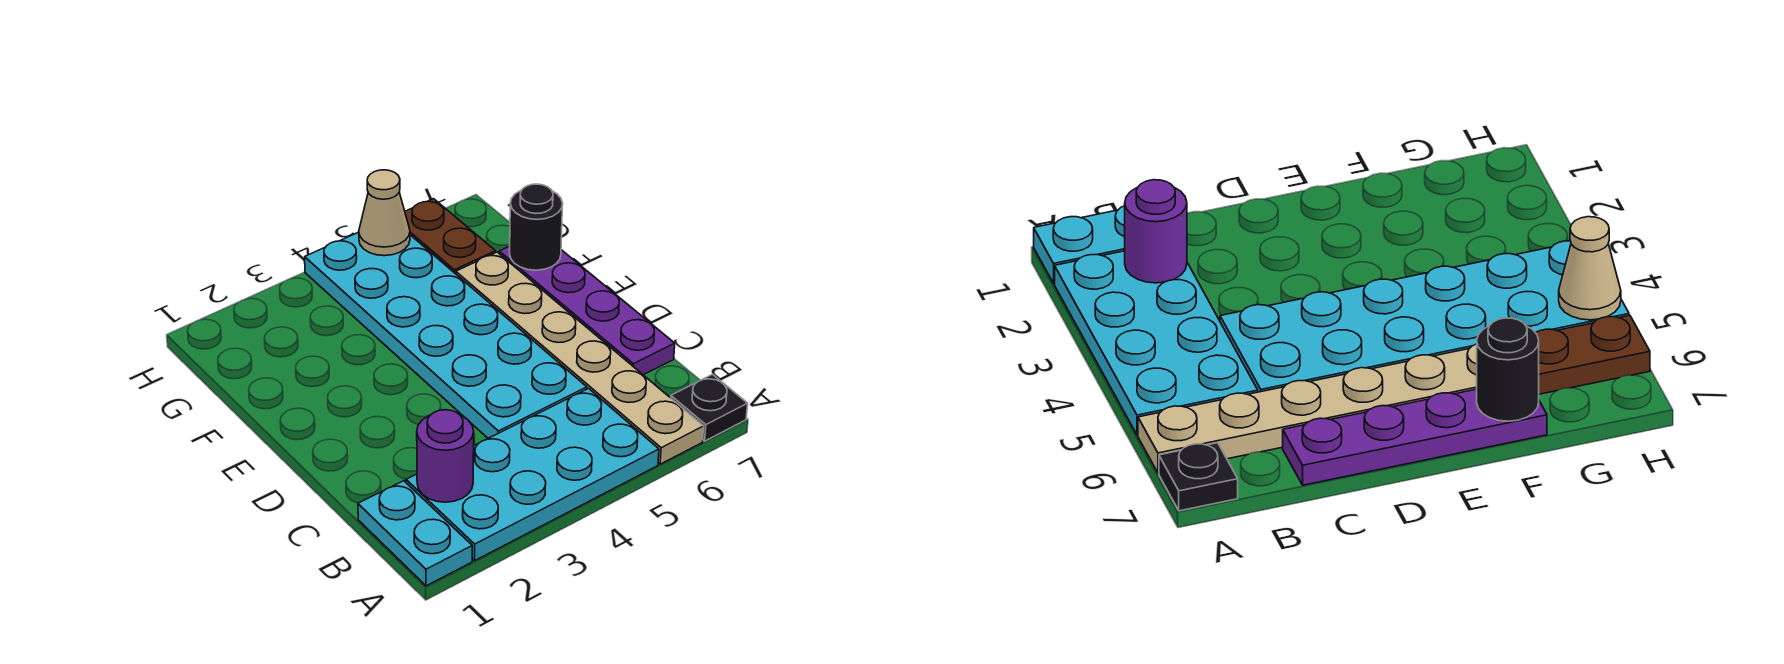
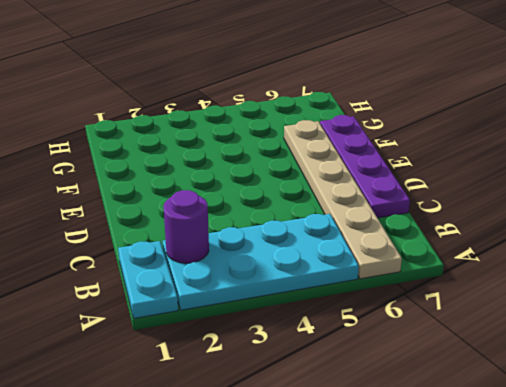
none -> black plate A7 level 1
none -> cyan plate C4:H5 level 1

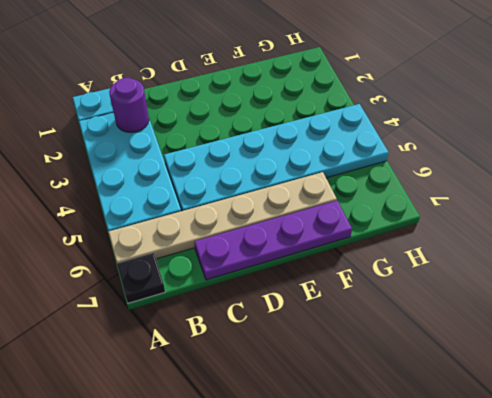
none -> brown plate G6:H6 level 1
none -> black round brick F7 level 2

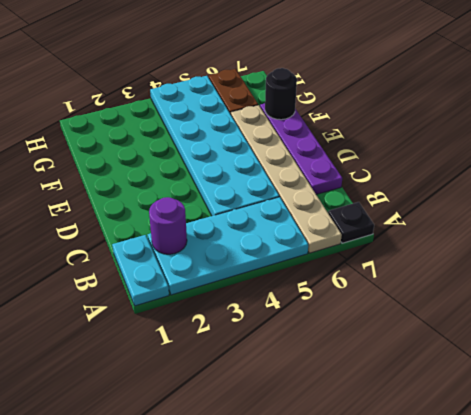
none -> tan cone H5 level 2

